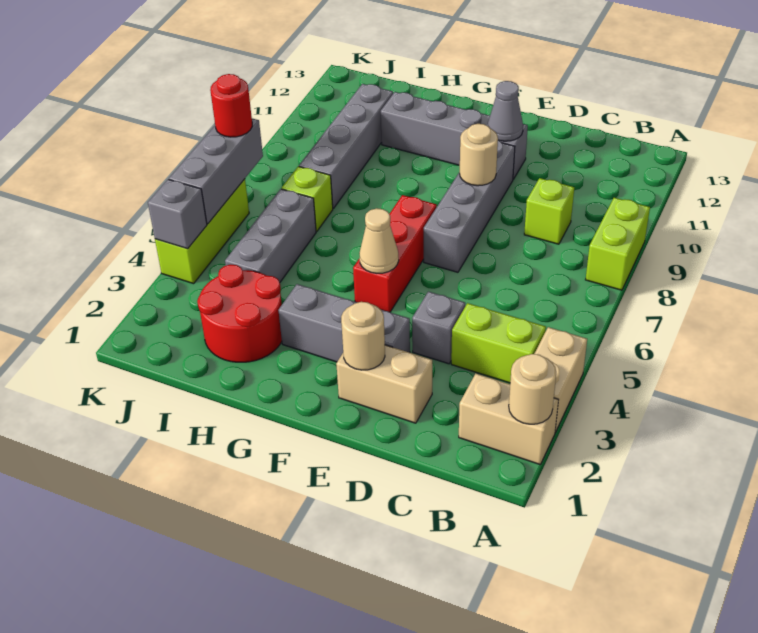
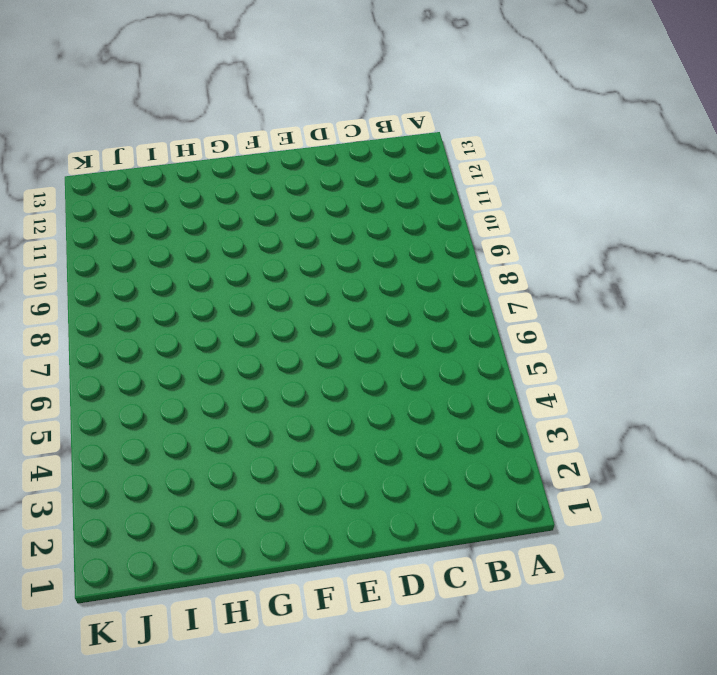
none -> tan brick A2:B2 level 1
none -> tan brick A3:A4 level 1
none -> lime brick A8:A9 level 1

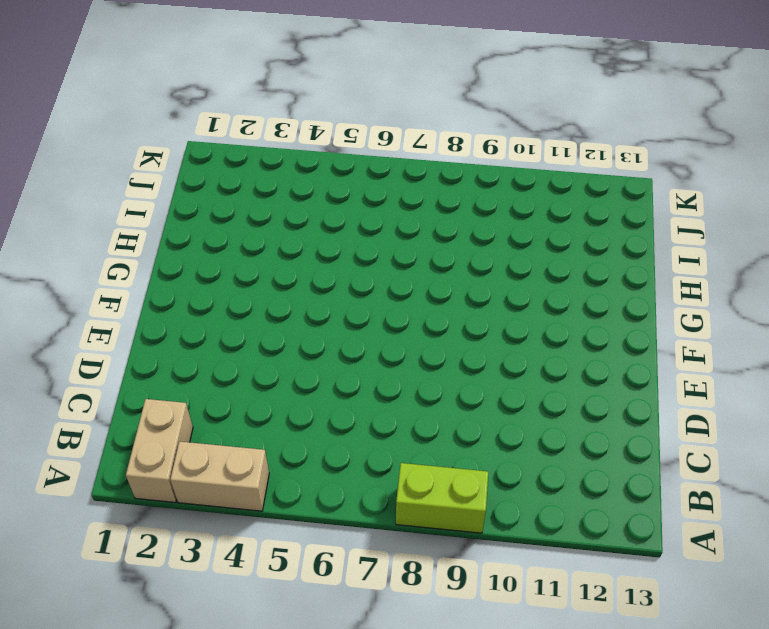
none -> lime brick B4:C4 level 1
none -> lime brick C9 level 1
none -> tan brick D2:E2 level 1

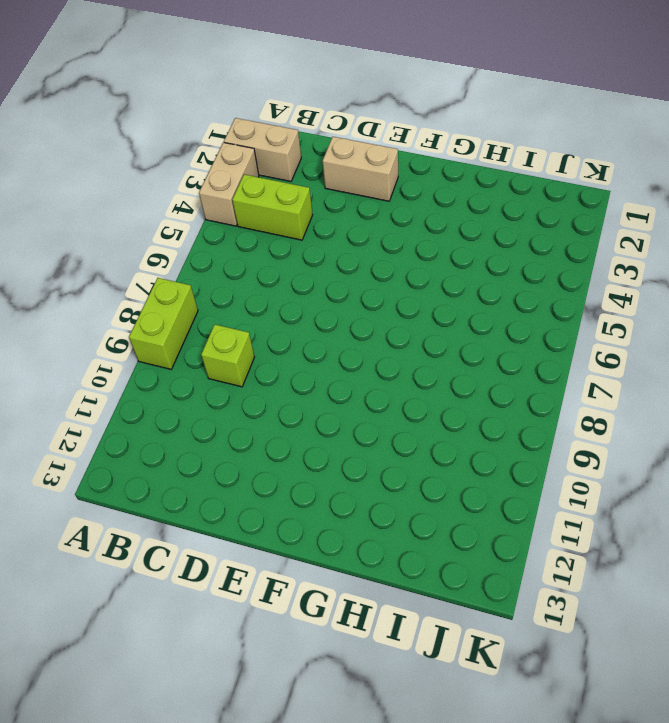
none -> grey brick D4 level 1
none -> grey brick E3:G3 level 1
none -> grey brick E7:E10 level 1

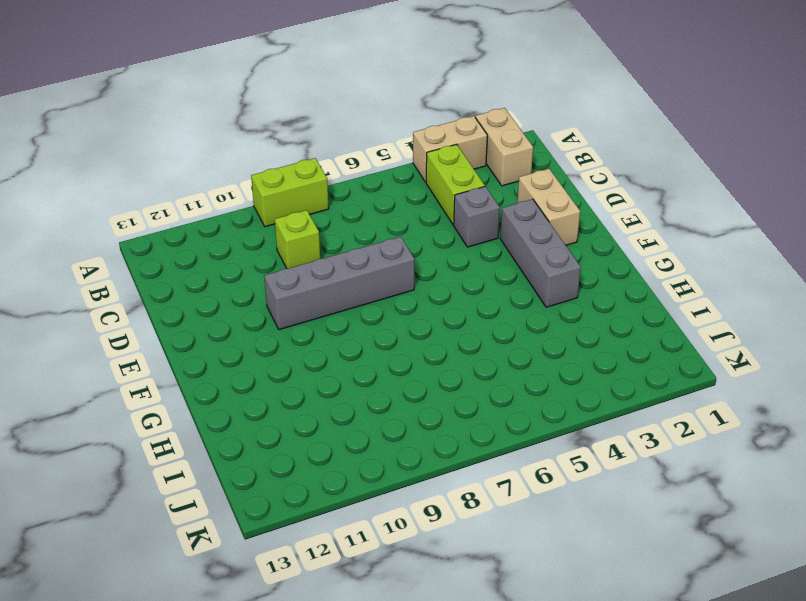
none -> grey brick E11:H11 level 1
none -> red brick F5:F7 level 1
none -> red round brick H2:I3 level 1

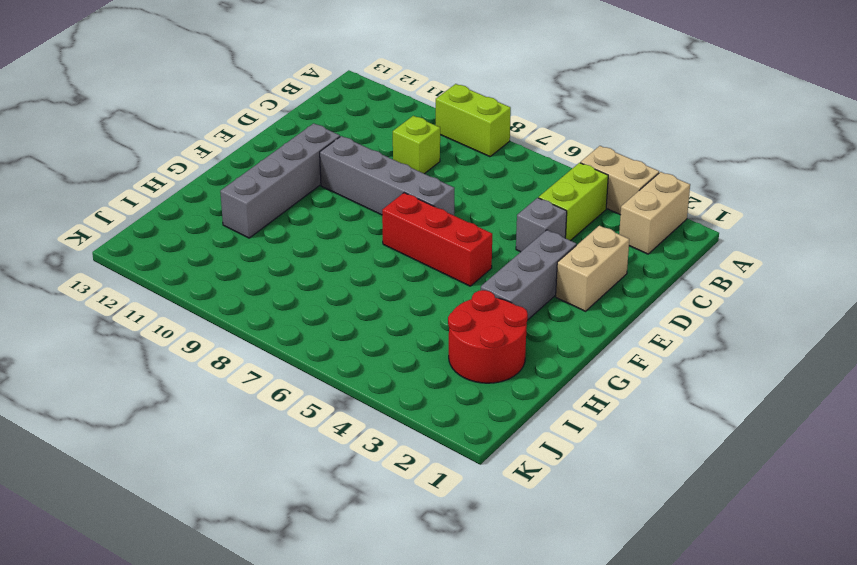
none -> grey brick I4:I6 level 1
none -> lime brick I7 level 1
none -> grey brick I8:I11 level 1

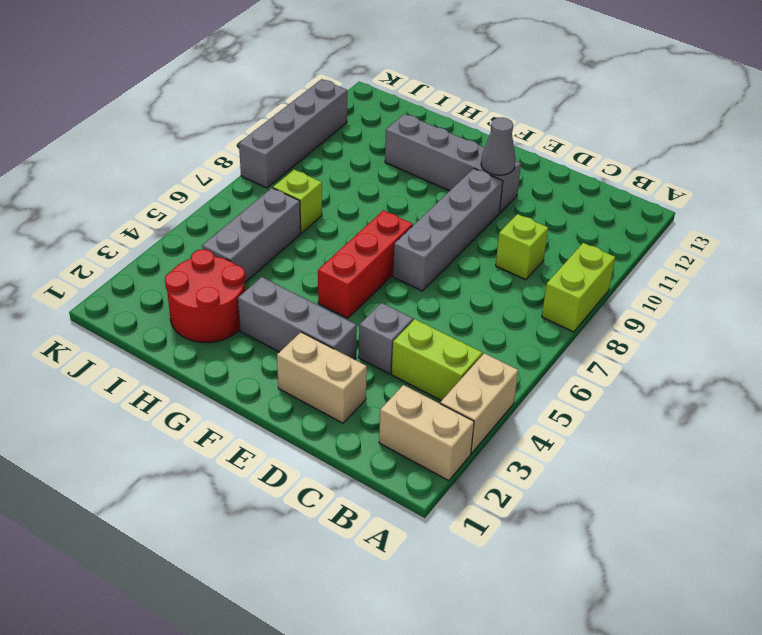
grey brick K8:K11 level 1 -> grey brick I8:I11 level 1
none -> lime brick K4:K6 level 1
none -> tan round brick A2 level 2
none -> tan round brick E2 level 2

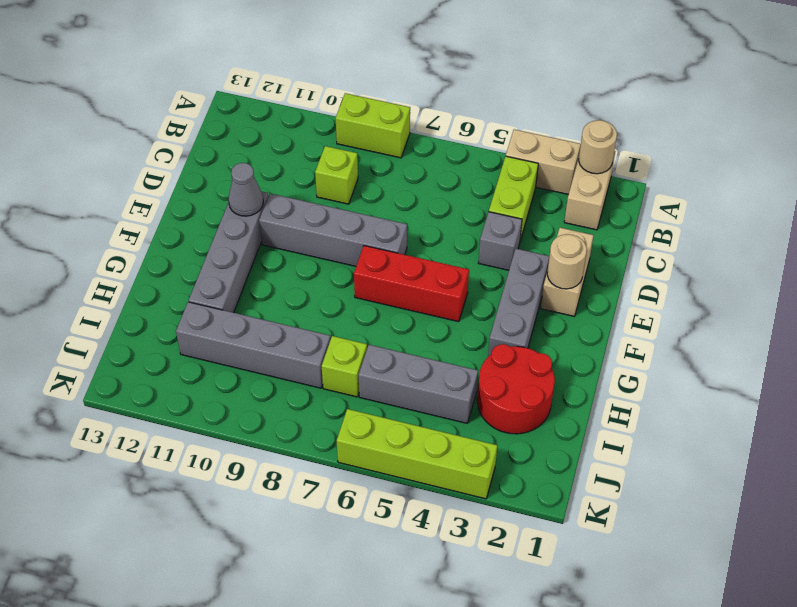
lime brick K3:K6 level 1 -> lime brick K4:K6 level 1
none -> tan round brick E9 level 2
none -> tan cone F5 level 2
none -> grey brick K4 level 2

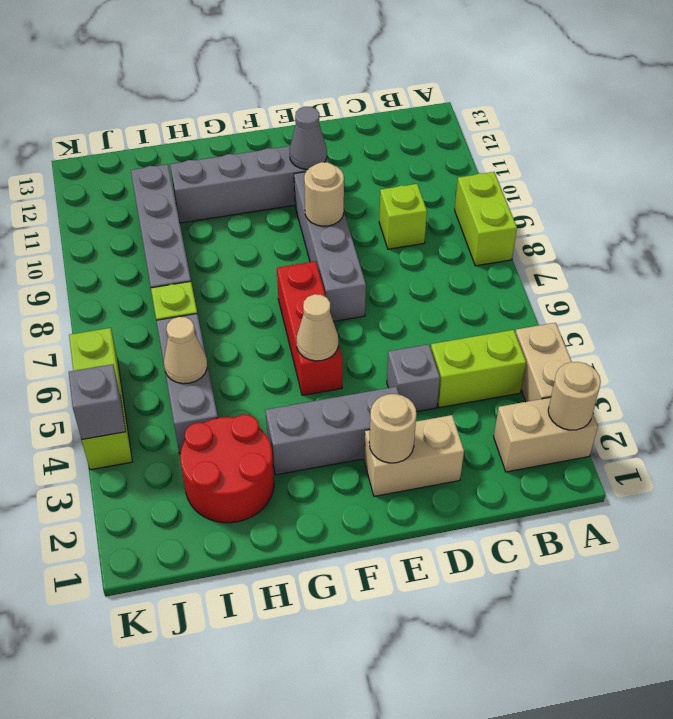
tan cone I5 level 2 -> none
none -> grey brick K5:K7 level 2
none -> red round brick K7 level 3

